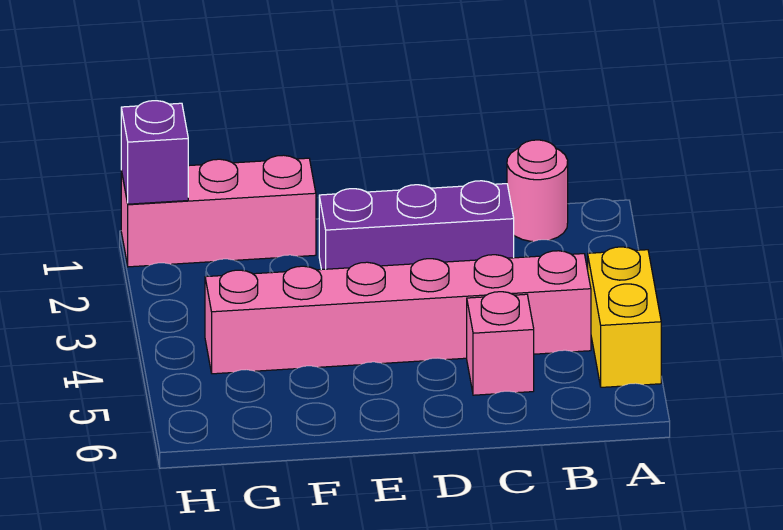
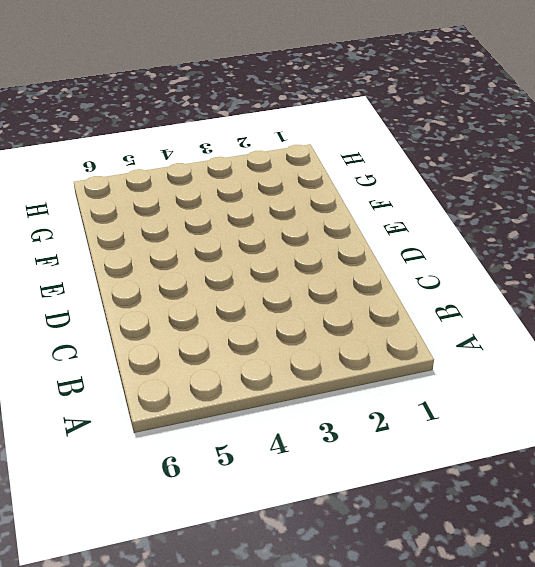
none -> yellow brick A4:A5 level 1
none -> pink round brick B1 level 1

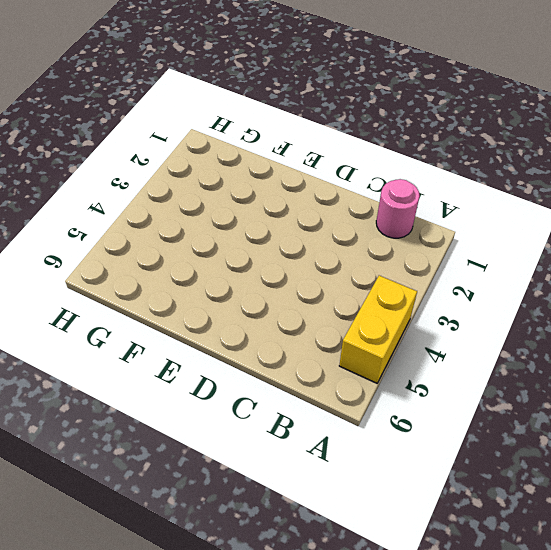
none -> pink brick B4:G4 level 1
none -> purple brick C2:E2 level 1

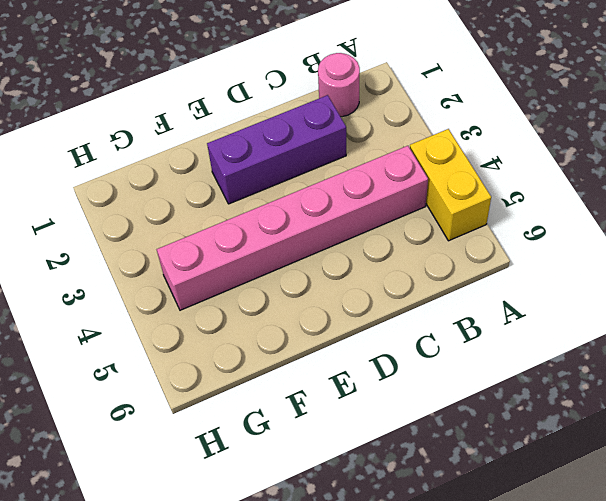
none -> pink brick C5 level 1
none -> pink brick F1:H1 level 1

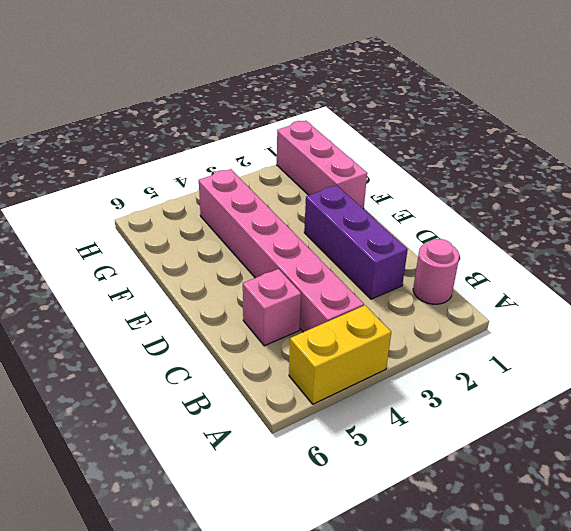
none -> purple brick H1 level 2

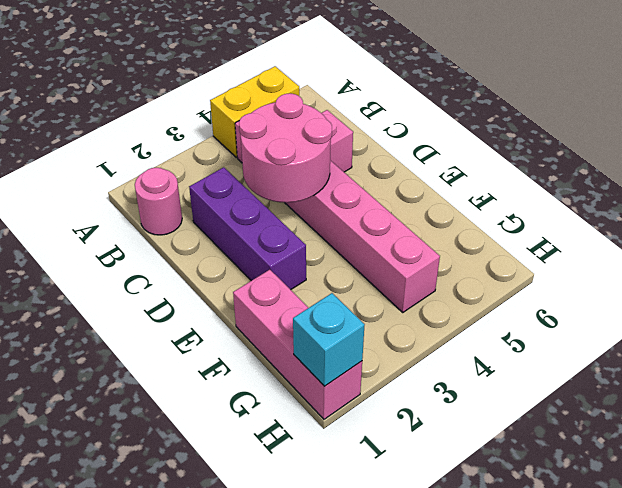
pink round brick C3:D4 level 2 -> none
cyan brick H1 level 2 -> purple brick H1 level 2

